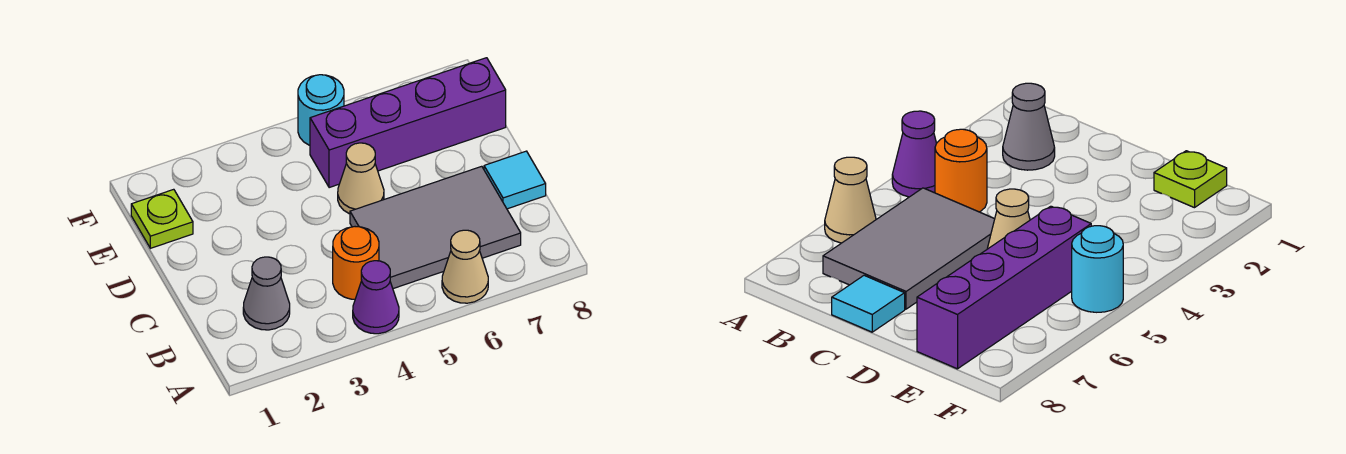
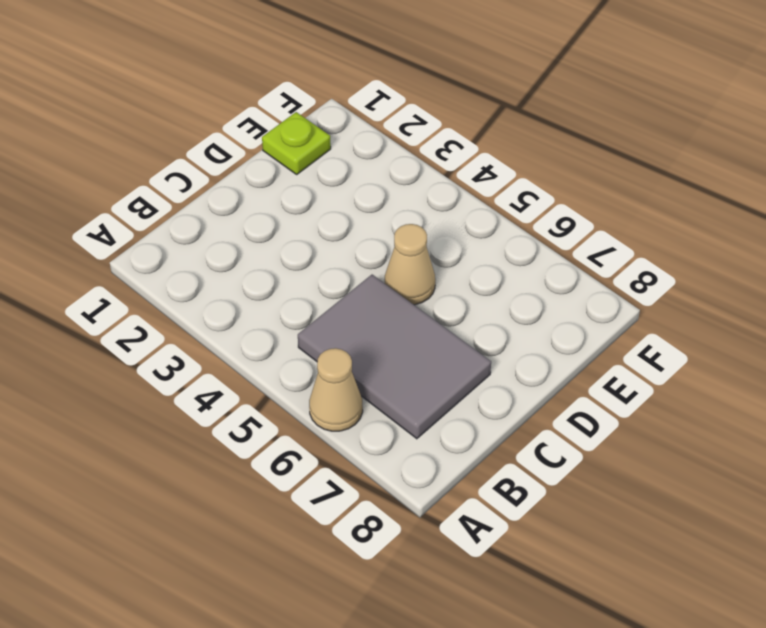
none -> purple cone A4 level 1
none -> grey cone B2 level 1

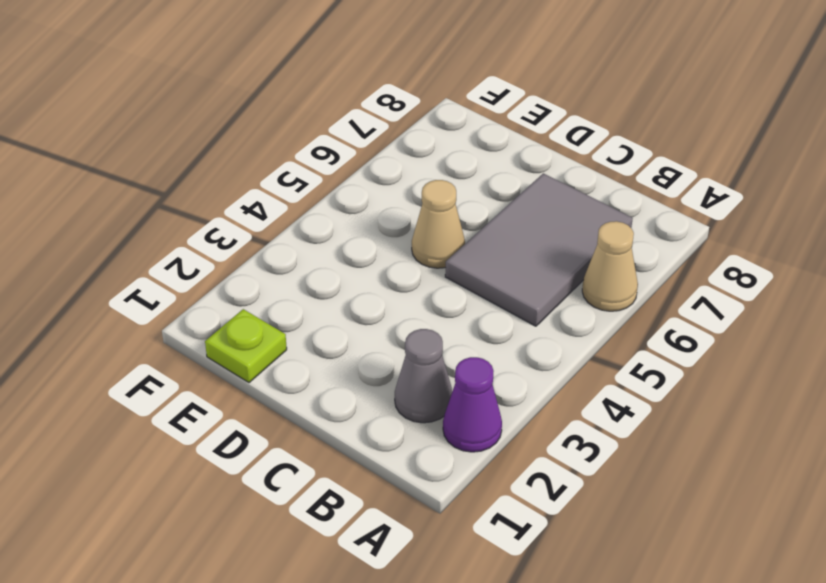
purple cone A2 level 1 -> purple cone A4 level 1
none -> orange round brick B4 level 1
none -> cyan tile C8 level 1

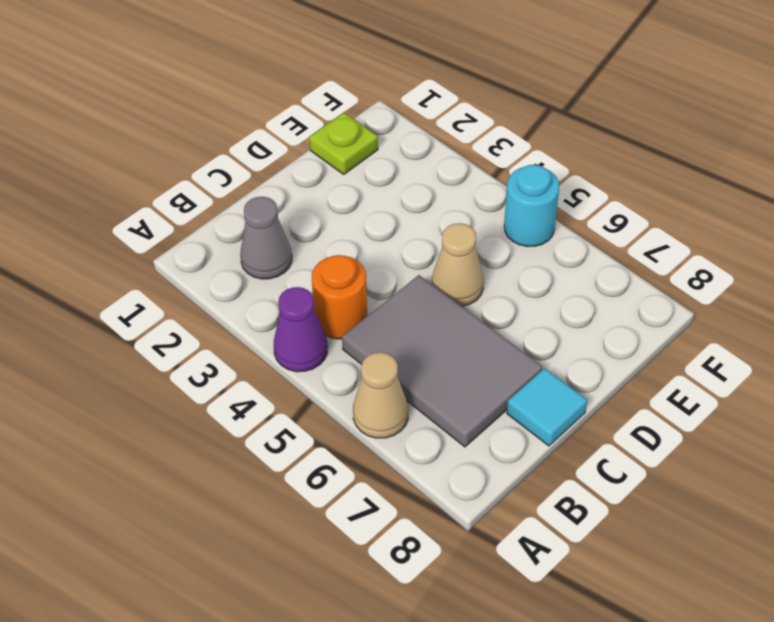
none -> purple brick E5:E8 level 1

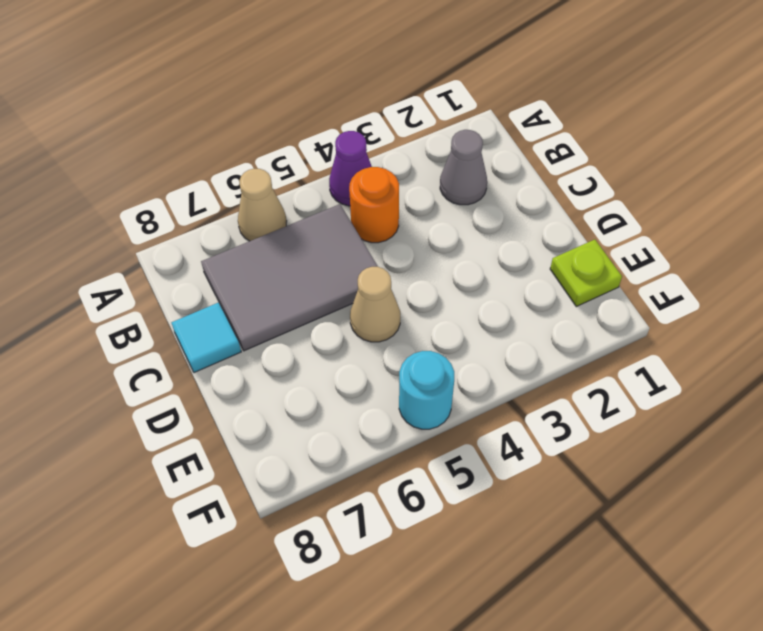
none -> purple brick E5:E8 level 1

